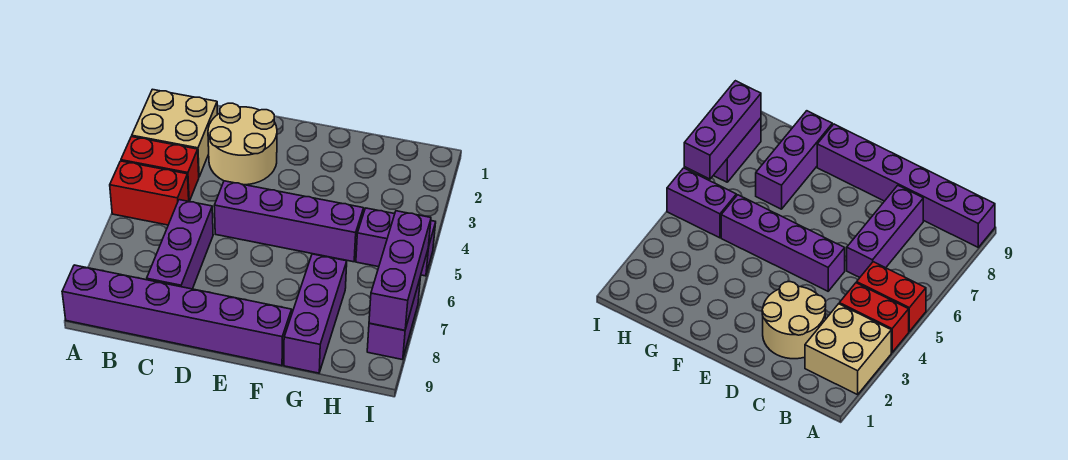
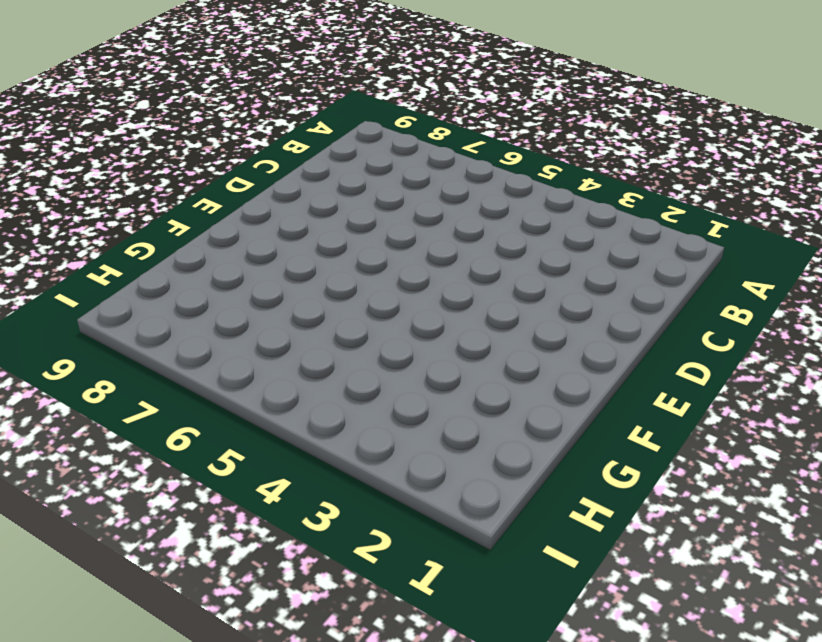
none -> tan brick A2:B3 level 1
none -> red brick A4:B4 level 1

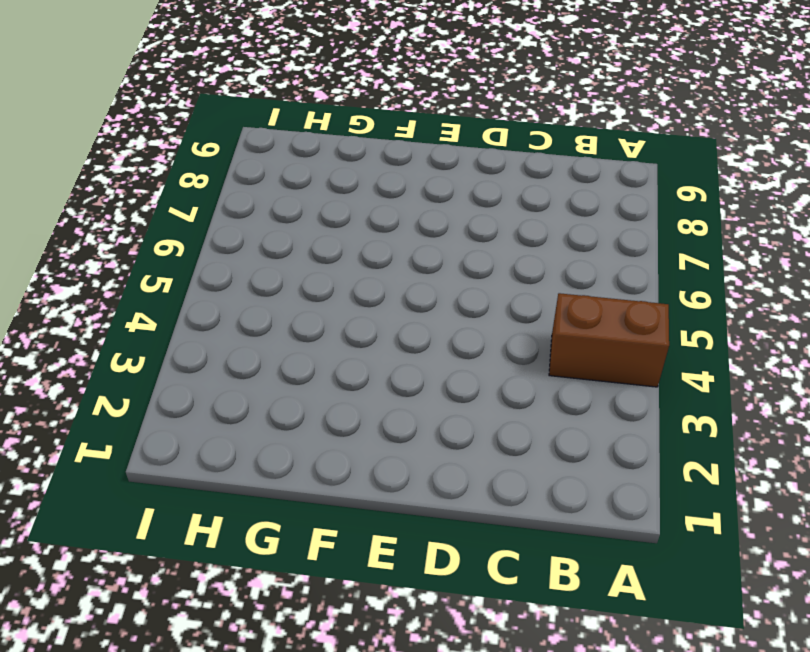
brown brick A4:B4 level 1 -> red brick A4:B4 level 1
none -> tan brick A2:B3 level 1
none -> red brick A5:B5 level 1

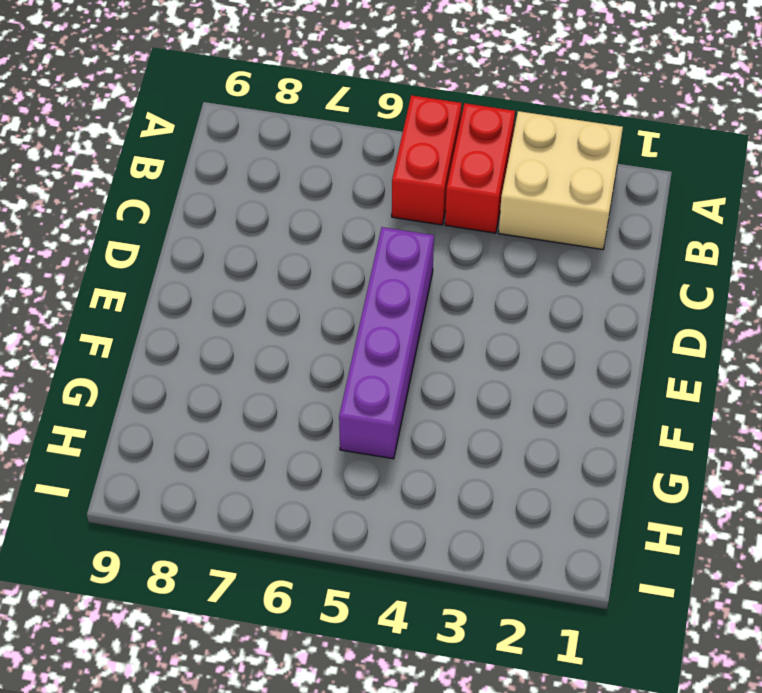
none -> purple brick A9:F9 level 1
none -> tan round brick C2:D3 level 1

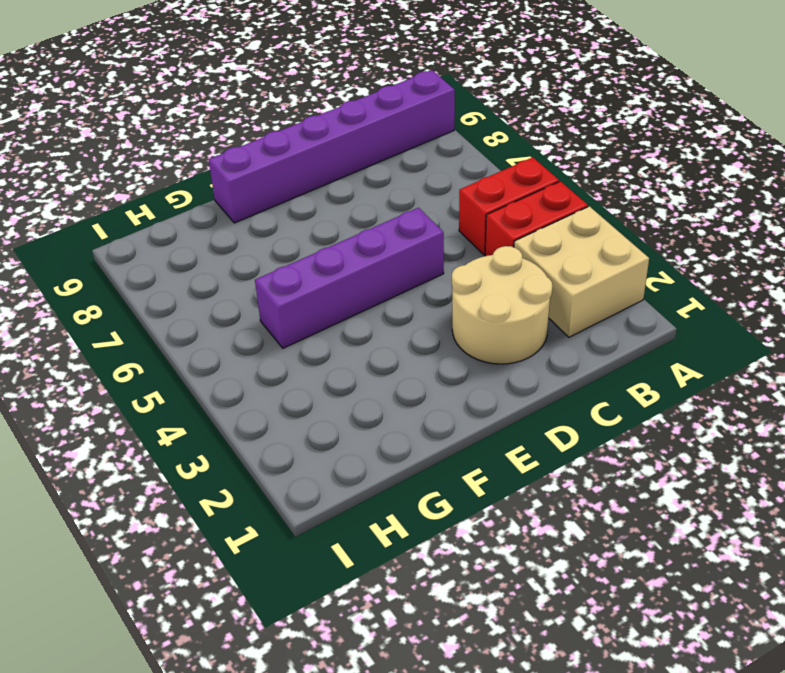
none -> purple brick C6:C8 level 1
none -> purple brick G7:G9 level 1

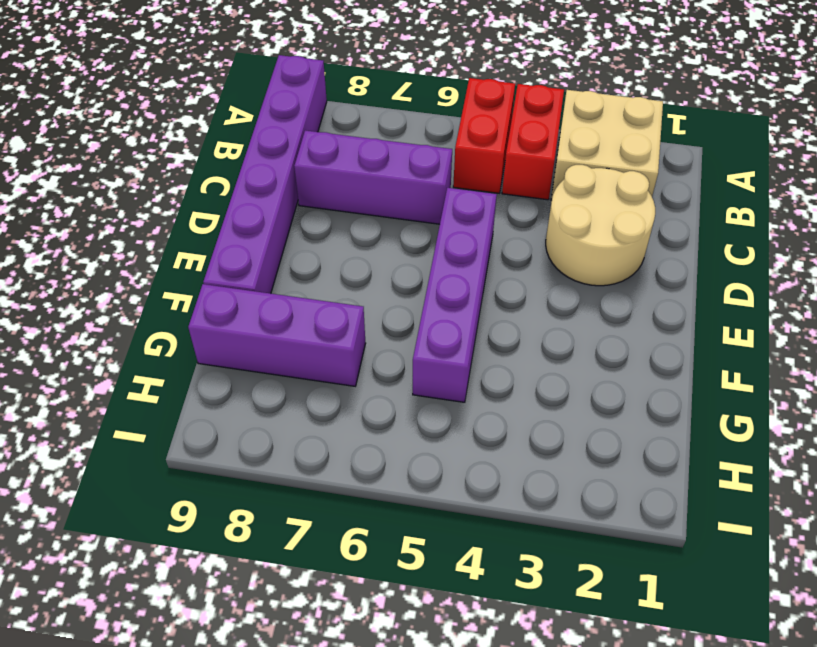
none -> purple brick H5:I5 level 1
none -> purple brick I7:I8 level 1

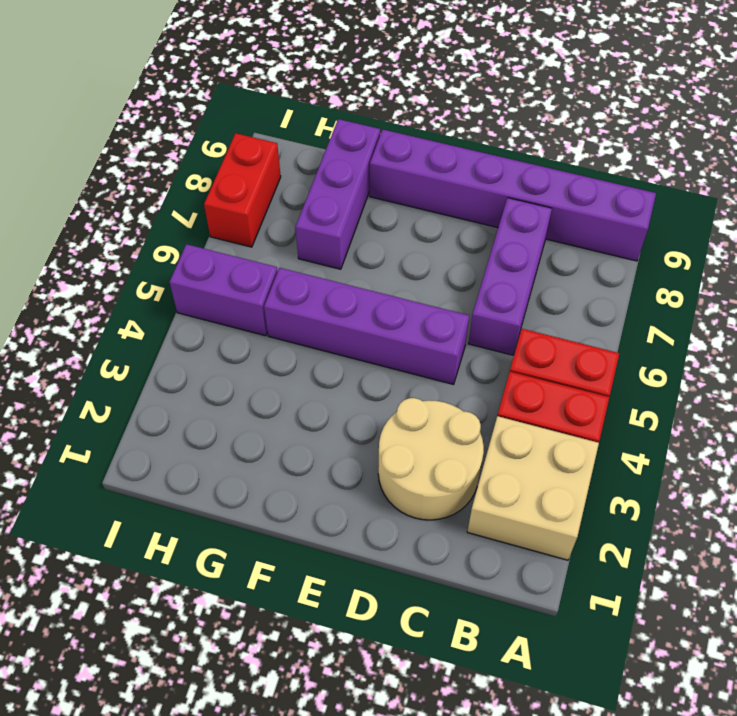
red brick I7:I8 level 1 -> purple brick I7:I8 level 1
none -> purple brick I6:I8 level 2

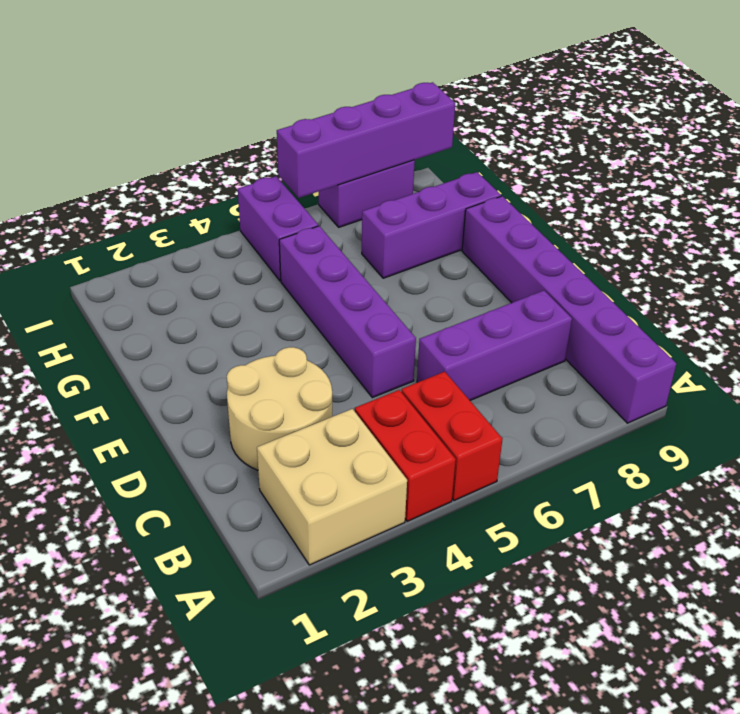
purple brick I6:I9 level 2 -> purple brick I6:I8 level 2

